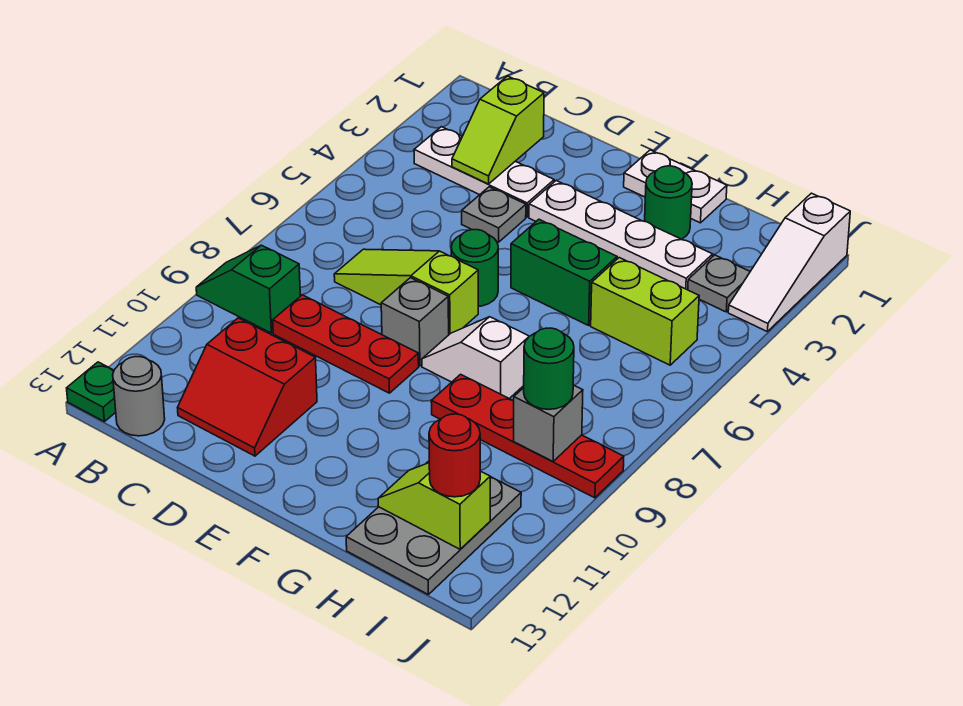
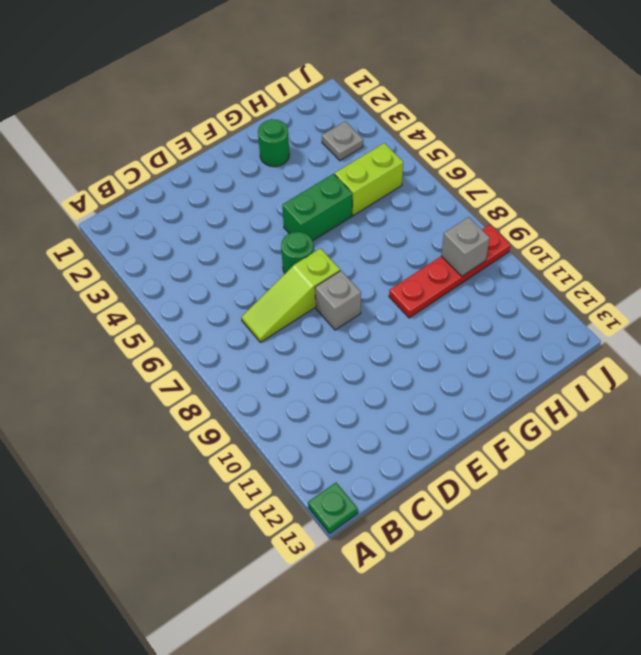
none -> green slope A9:B9 level 1 top B
none -> white plate B3:D3 level 1
none -> grey round brick B13 level 1

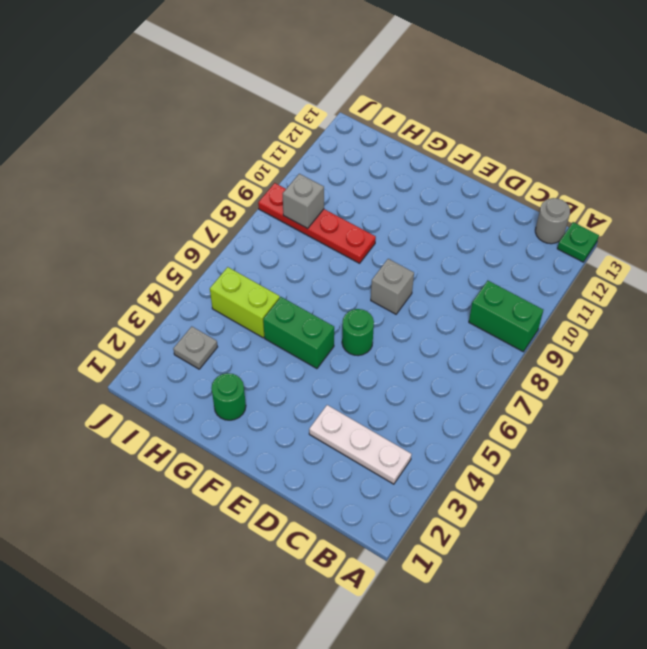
green brick A9:B9 level 1 -> green slope A9:B9 level 1 top B
none -> lime slope C7:E7 level 1 top E
none -> red plate C9:E9 level 1
none -> red slope C11:D12 level 1 top 11

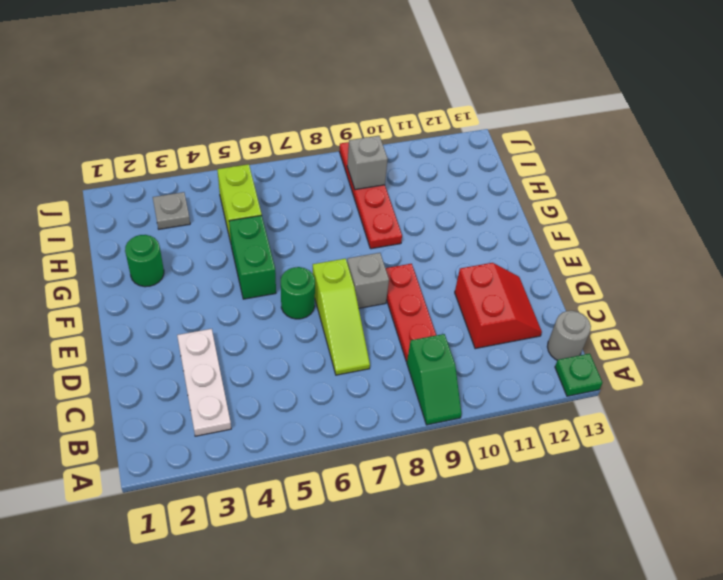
none -> grey plate D4 level 1
none -> white plate E3:H3 level 1
none -> white plate F1:G1 level 1

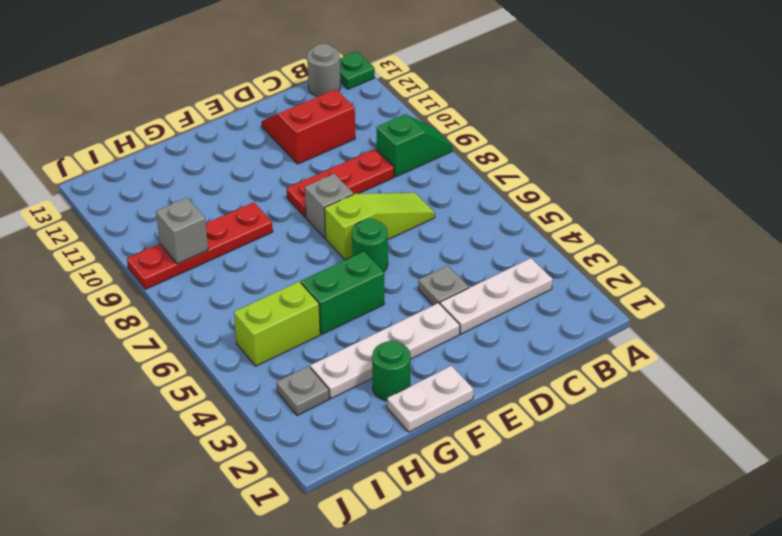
none -> white slope F8:G8 level 1 top G
none -> grey plate H11:I13 level 1
none -> white slope J1:J3 level 1 top 1

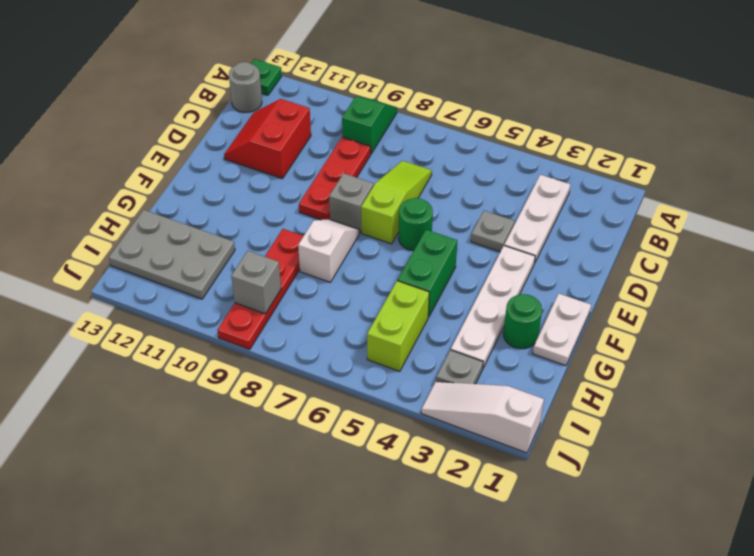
none -> lime slope C2:C3 level 2 top 2
none -> lime slope H12:I12 level 2 top I
none -> green round brick I9 level 3

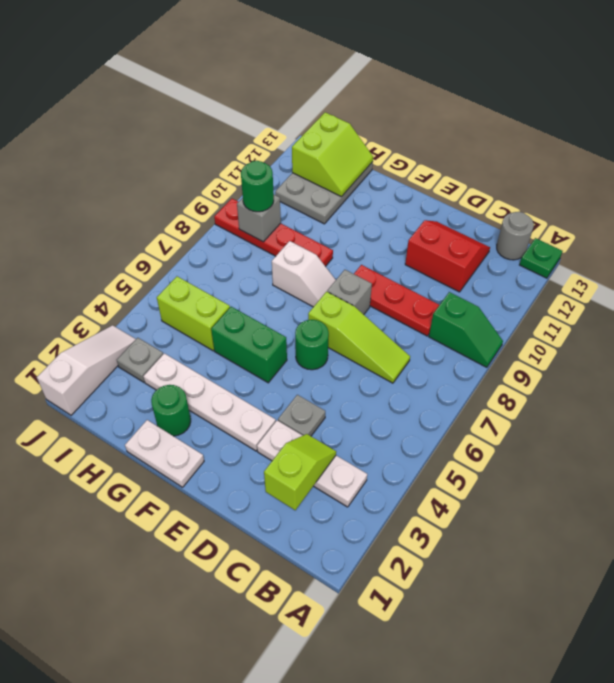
lime slope H12:I13 level 2 top I -> lime slope H12:I12 level 2 top I
none -> red round brick I12 level 3

